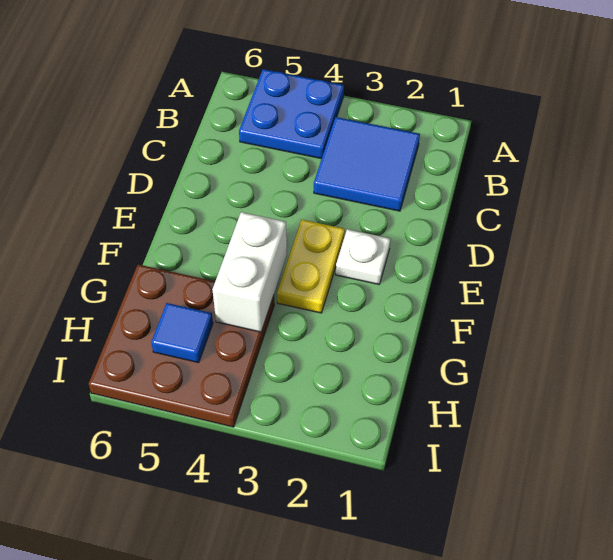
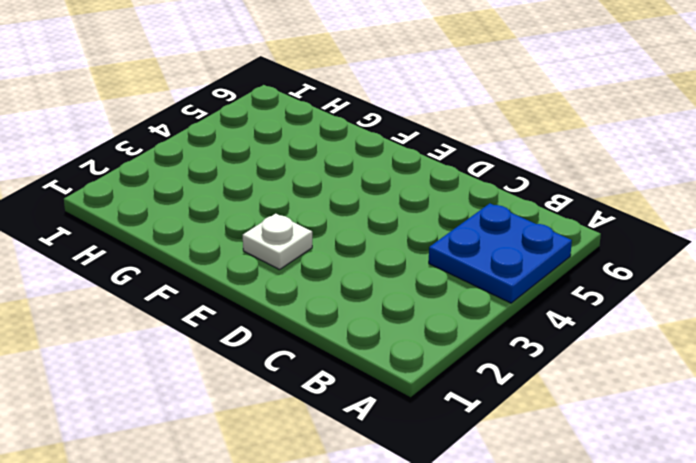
none -> blue tile B2:C3 level 1
none -> yellow plate E3:F3 level 1

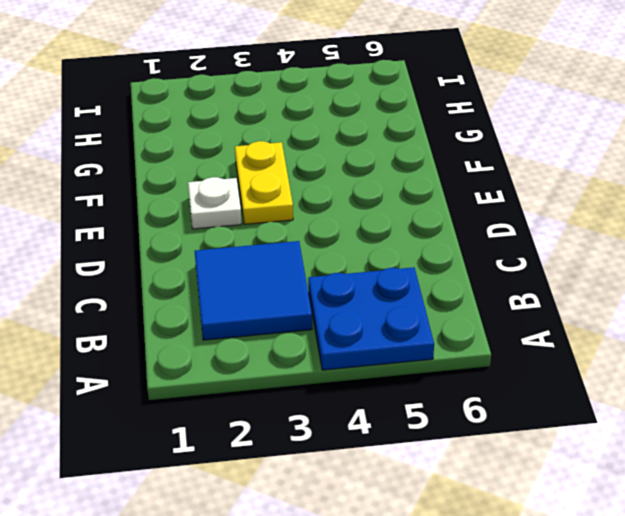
none -> brown plate G4:I6 level 1
none -> white brick F4:G4 level 2

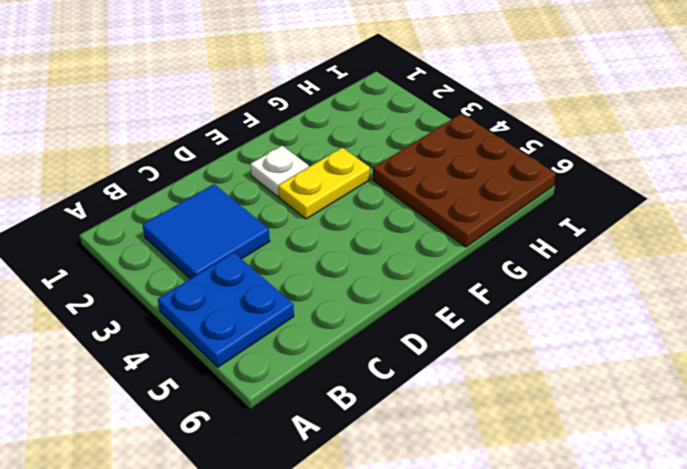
none -> white brick F4:G4 level 2
none -> blue tile H5 level 2

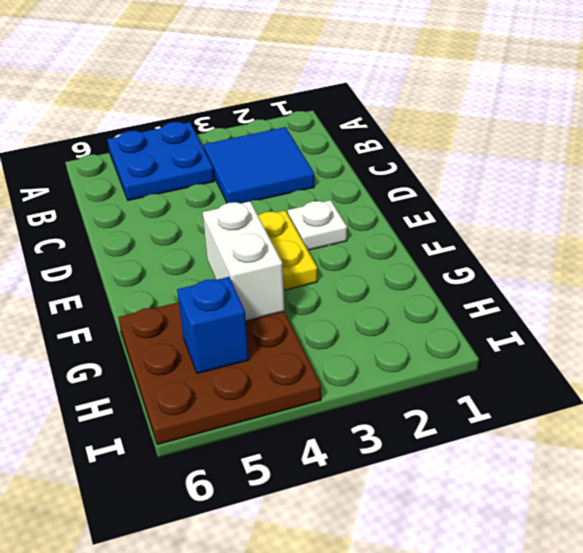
blue brick H5 level 2 -> blue tile H5 level 2

